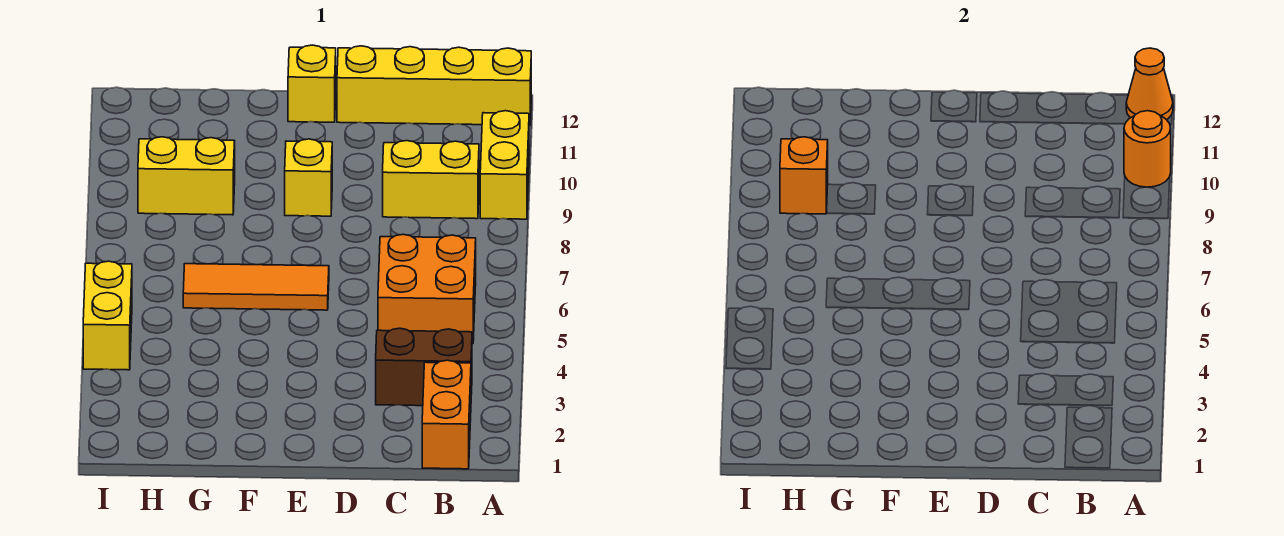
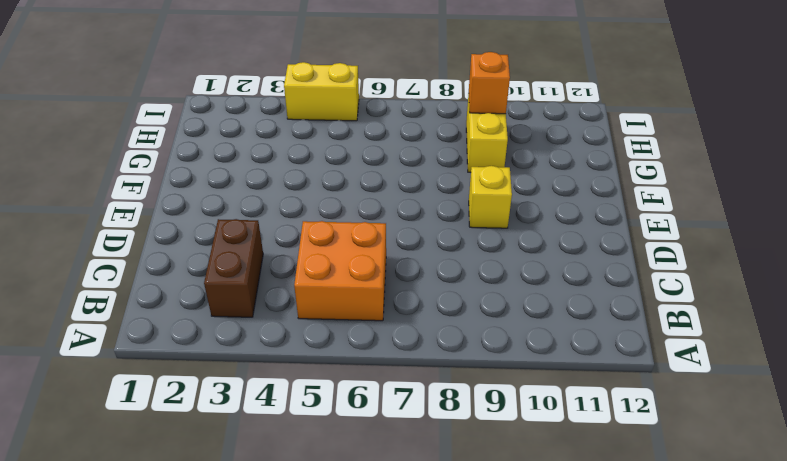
none -> yellow brick A9:A10 level 1
none -> yellow brick A12:D12 level 1
none -> orange brick B1:B2 level 1

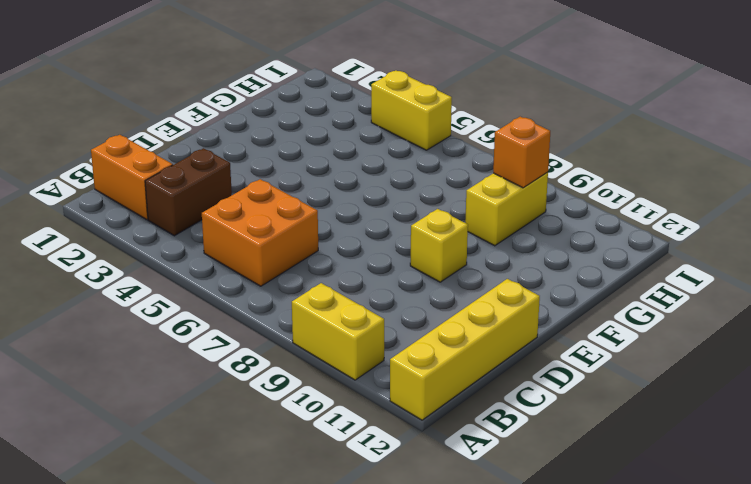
none -> yellow brick B9:C9 level 1
none -> orange tile E6:G6 level 1
none -> yellow brick E12 level 1

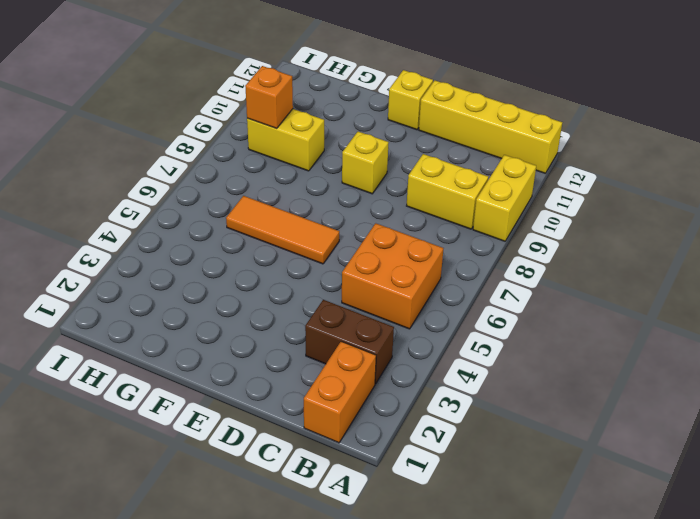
none -> yellow brick I4:I5 level 1
none -> orange round brick A10 level 2
none -> orange cone A12 level 2

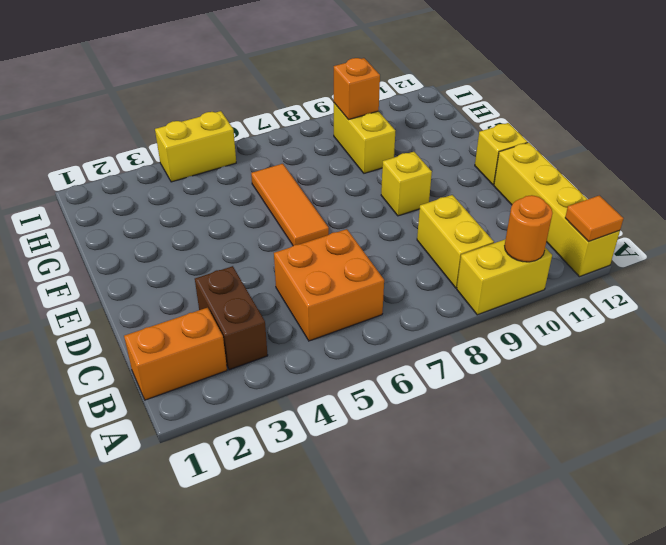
orange tile A12 level 2 -> orange cone A12 level 2

